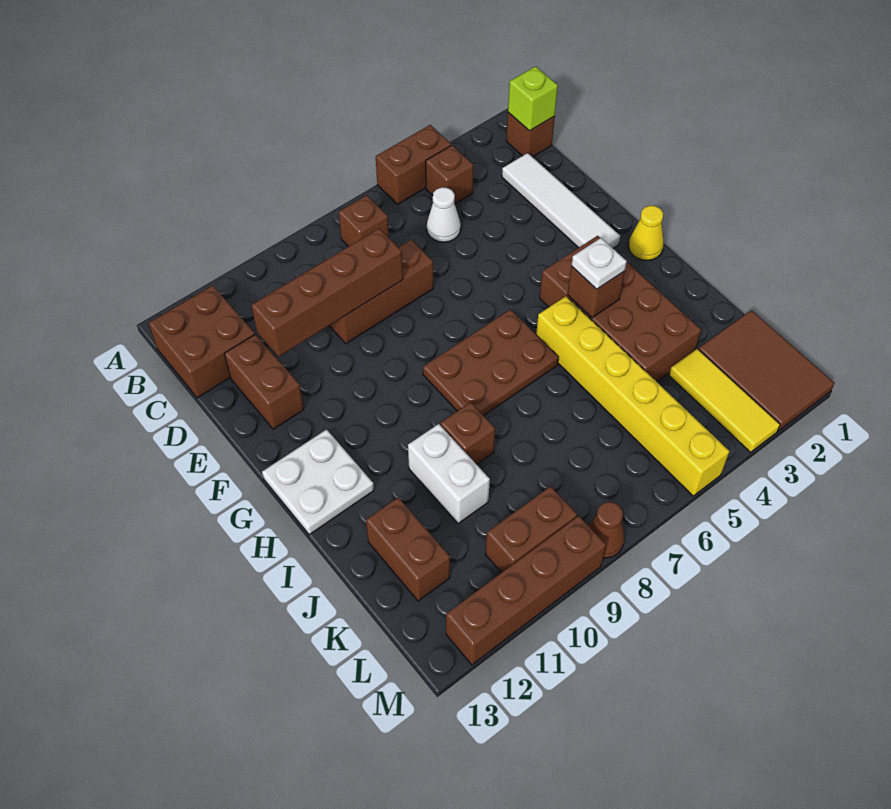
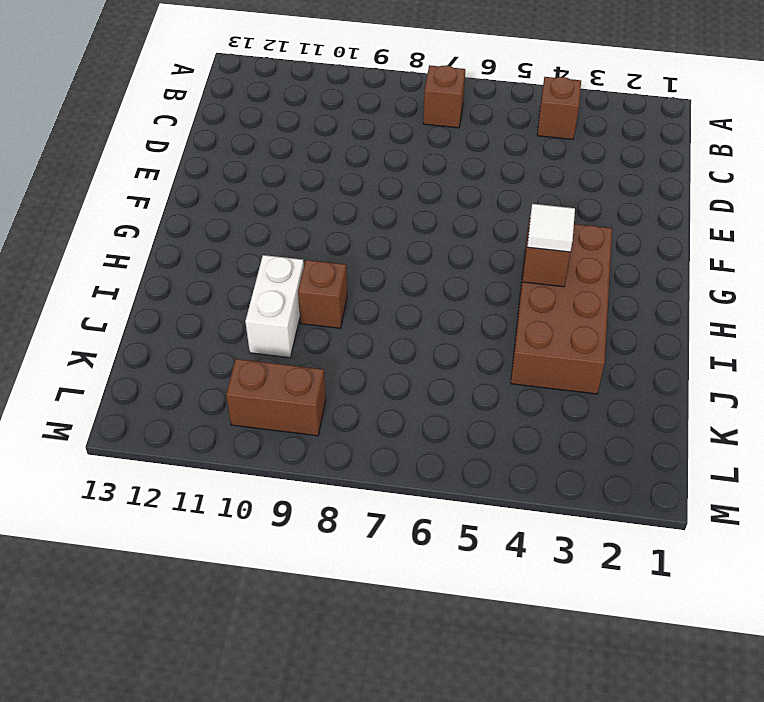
white tile H4 level 3 -> white plate H4 level 3
none -> brown brick A4:A5 level 1
none -> brown brick B1 level 1
none -> brown brick B12:C13 level 1

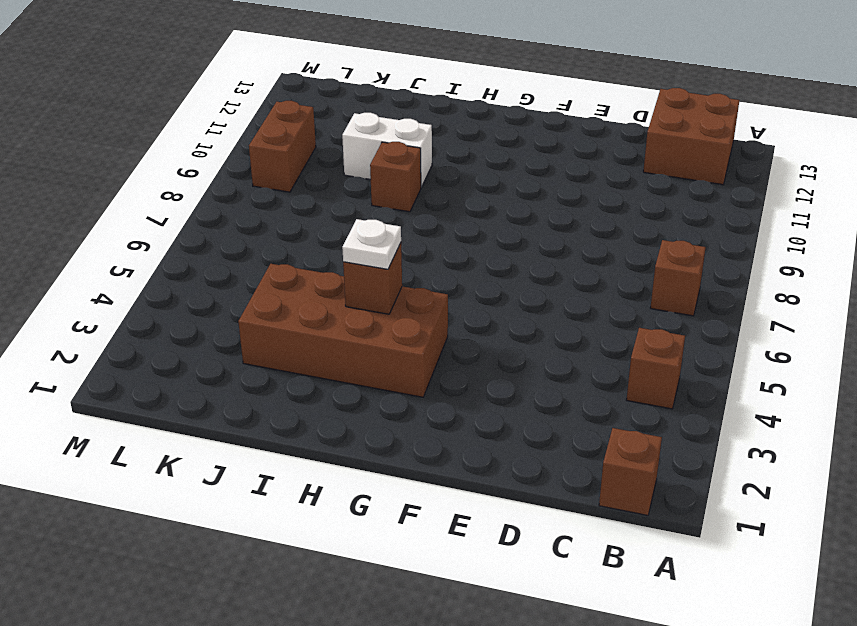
none -> brown brick A4:A5 level 1
none -> white tile C2:F2 level 1
none -> white cone C5 level 1

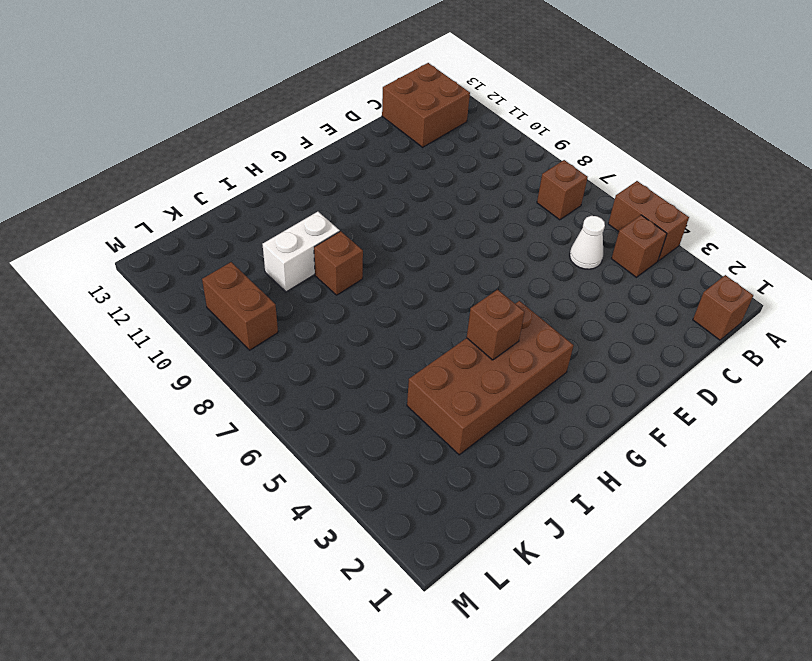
none -> white tile C2:F2 level 1
none -> brown brick D7:D9 level 1
none -> brown brick D12:E12 level 1

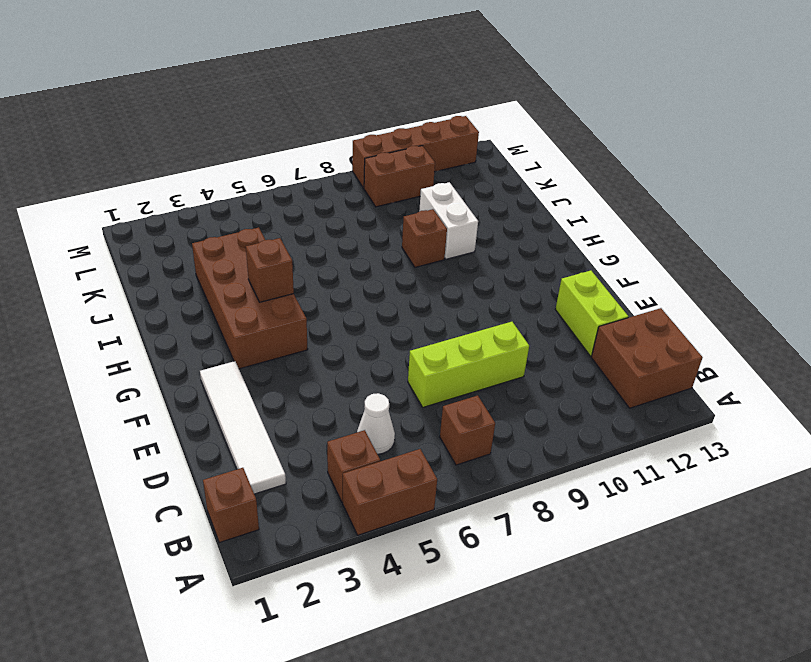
lime brick D7:D9 level 1 -> brown brick D7:D9 level 1
lime brick D12:E12 level 1 -> brown brick D12:E12 level 1
none -> yellow cone G1 level 1
none -> brown plate G6:H8 level 1
none -> white plate G12:H13 level 1

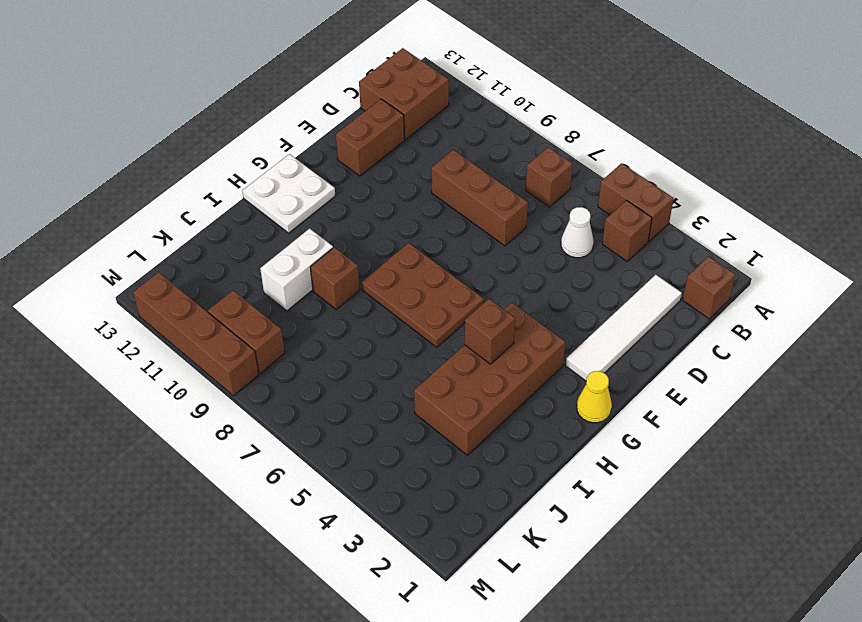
none -> yellow brick H5:M5 level 1
none -> brown brick J12:K12 level 1
none -> brown tile K1:M2 level 1

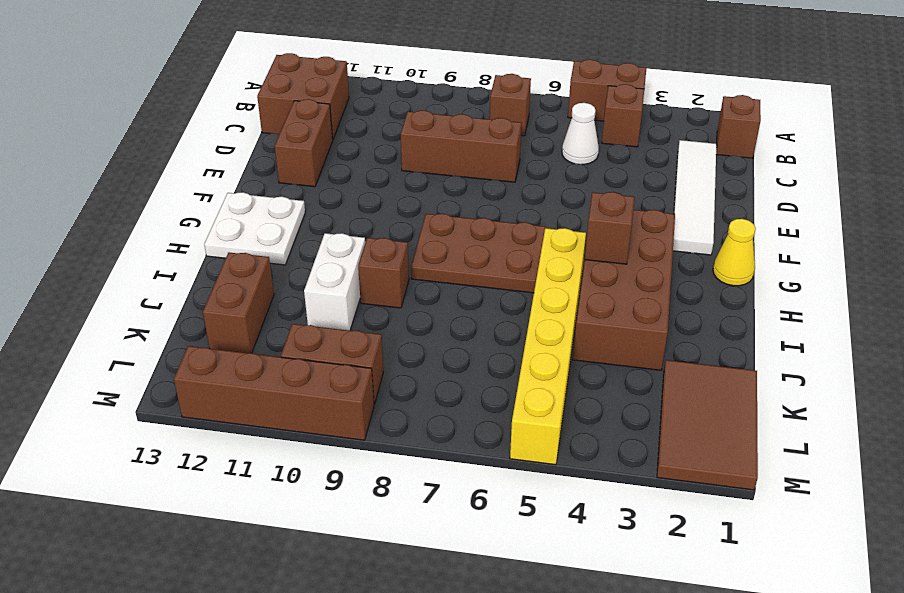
none -> yellow tile K3:M3 level 1
none -> brown cone M8 level 1
none -> lime brick B1 level 2

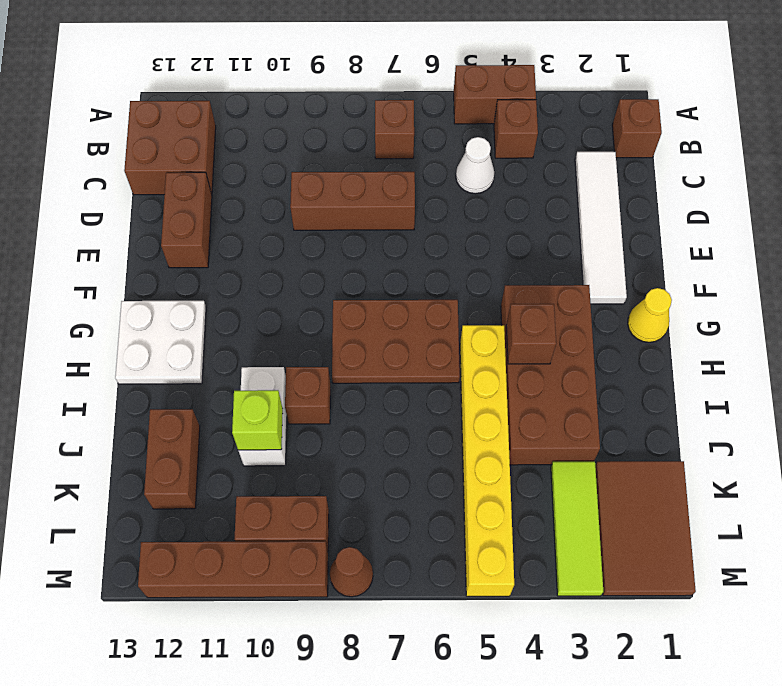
lime brick J10 level 2 -> lime brick B1 level 2
lime tile K3:M3 level 1 -> yellow tile K3:M3 level 1
none -> brown brick D8:D11 level 2
none -> white plate H4 level 3

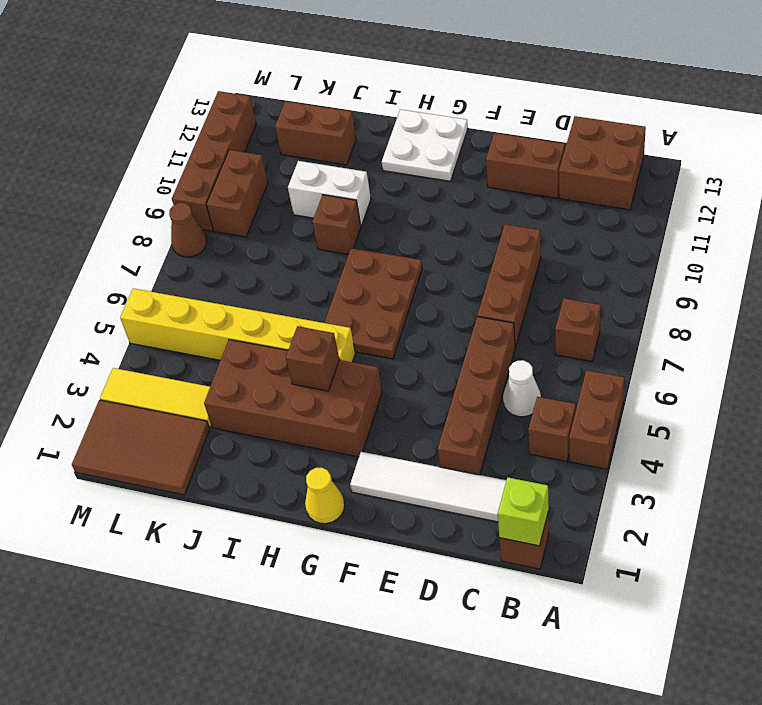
brown brick D3:D6 level 1 -> brown brick D8:D11 level 2
none -> white plate H4 level 3

